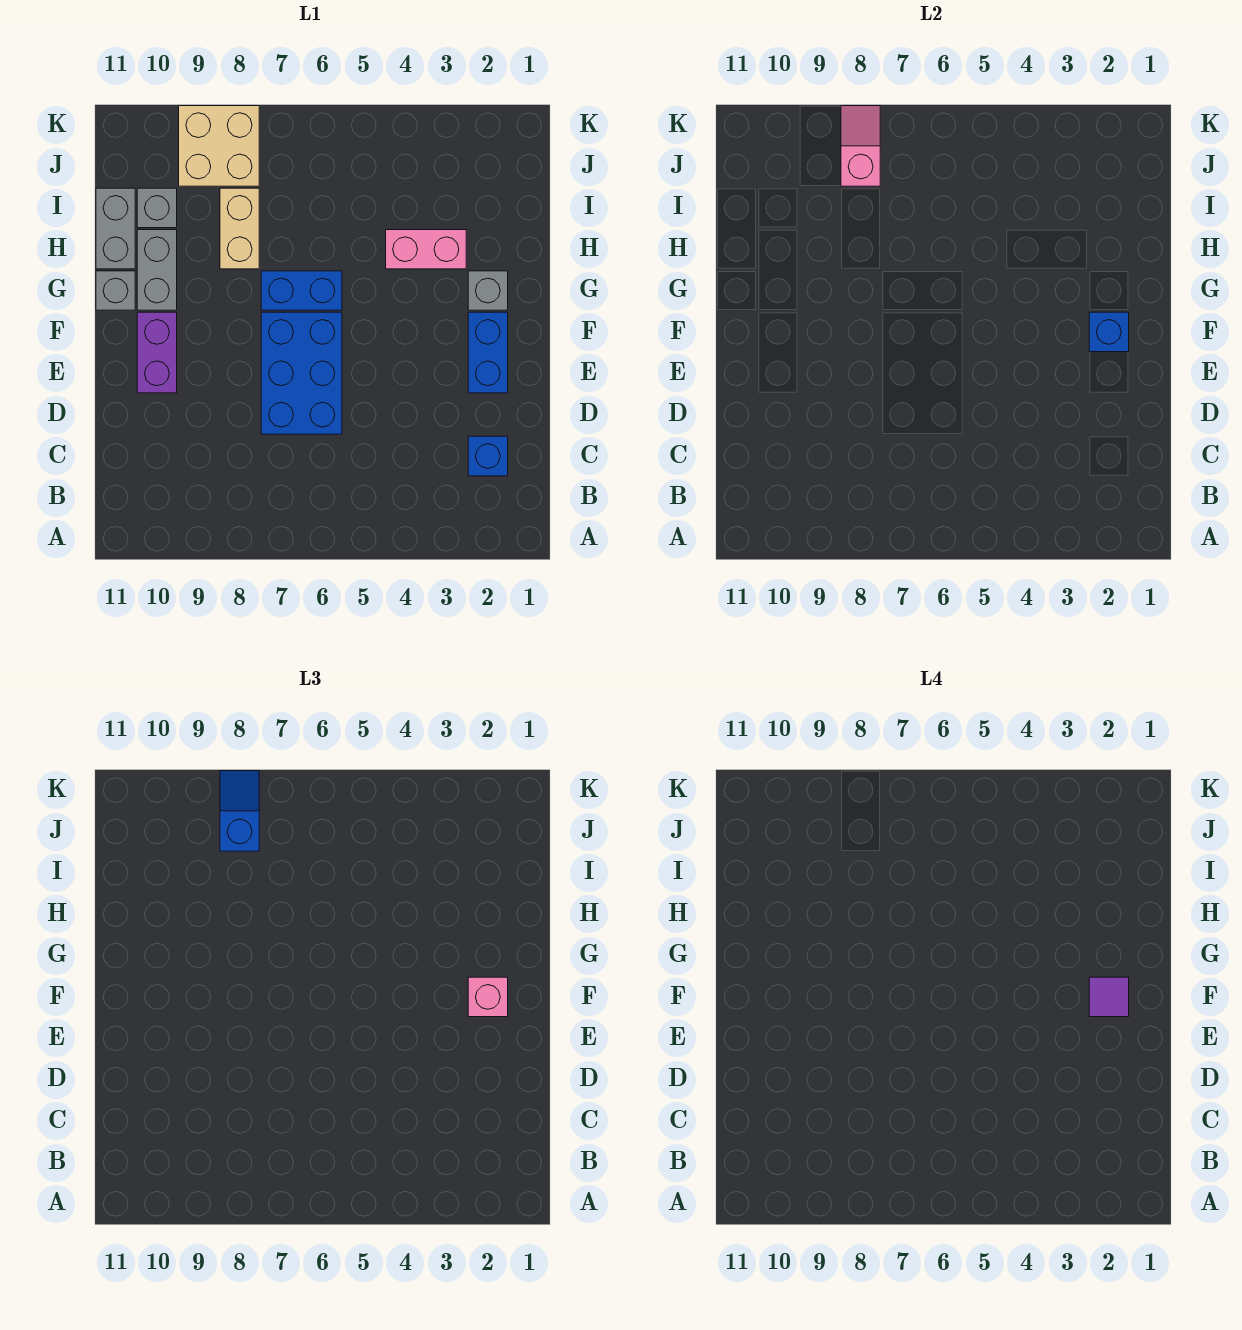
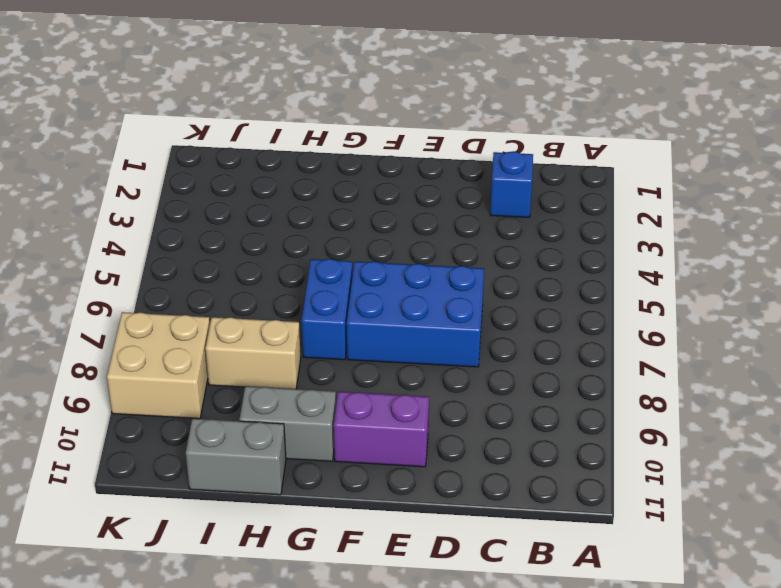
none -> blue brick E2:F2 level 1
none -> grey brick G2 level 1
none -> grey brick G11 level 1

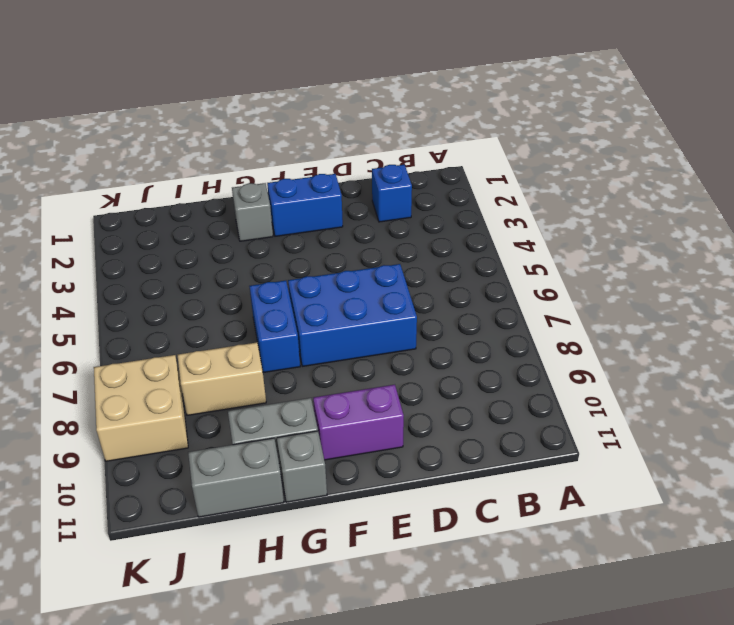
none -> pink brick H3:H4 level 1
none -> grey brick I10 level 1
none -> blue brick F2 level 2

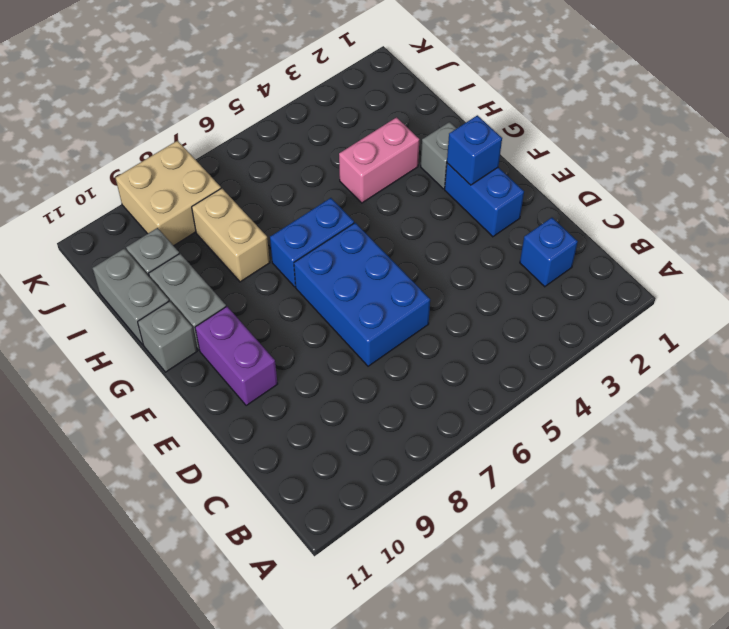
none -> pink slope J8:K8 level 2 top J
none -> pink brick F2 level 3
none -> blue slope J8:K8 level 3 top J

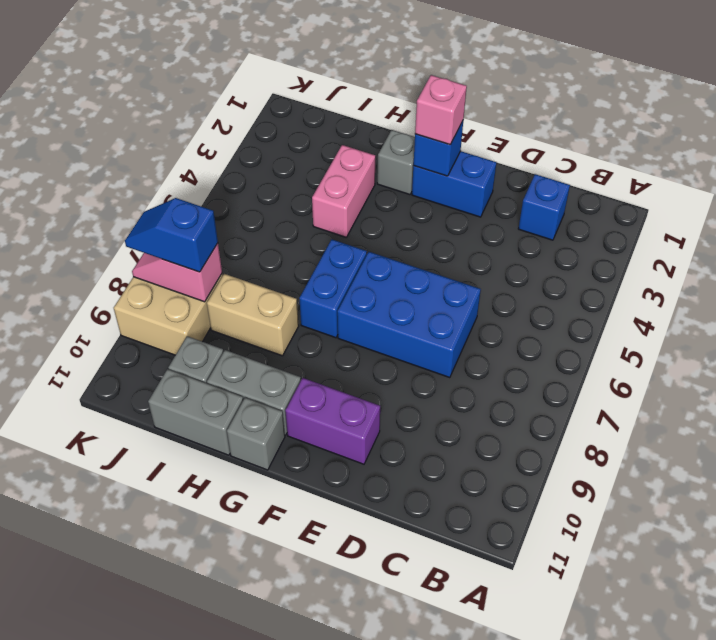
none -> purple tile F2 level 4

